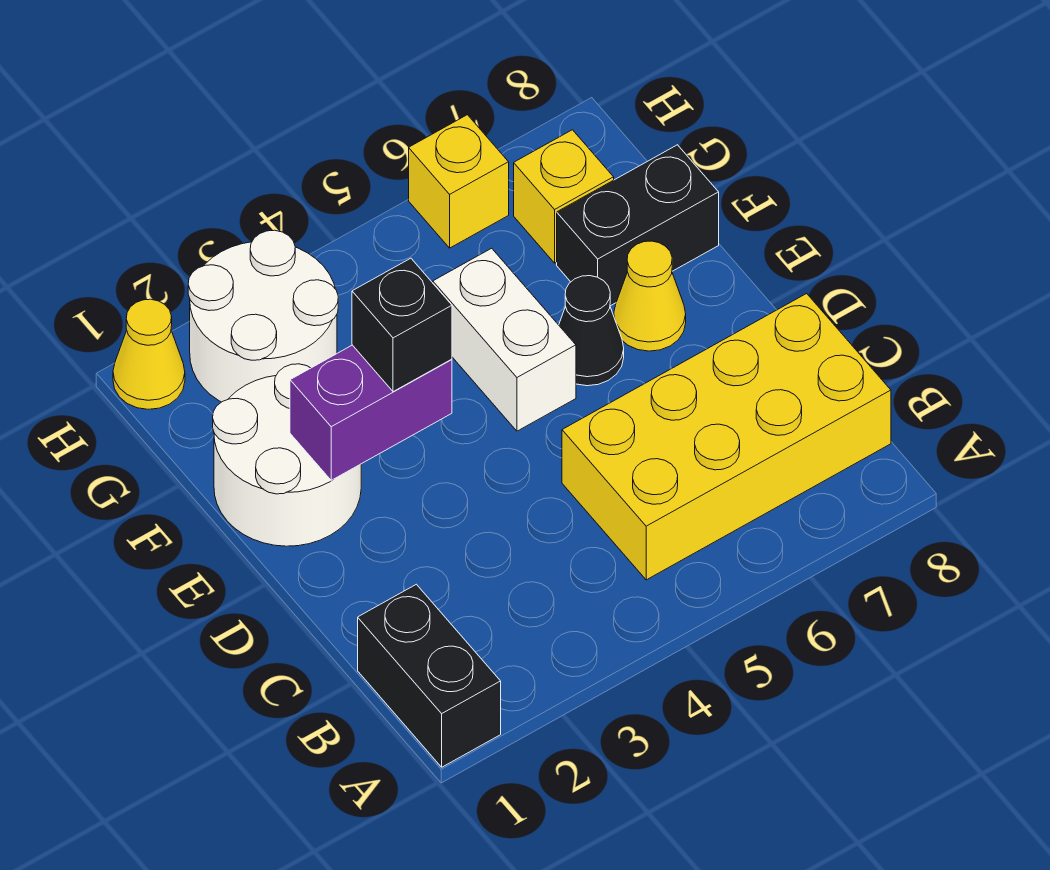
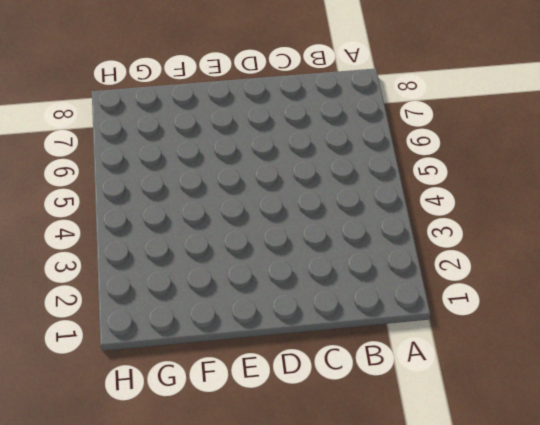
none -> black brick A1:B1 level 1
none -> yellow brick B5:C8 level 1
none -> white round brick E1:F2 level 1

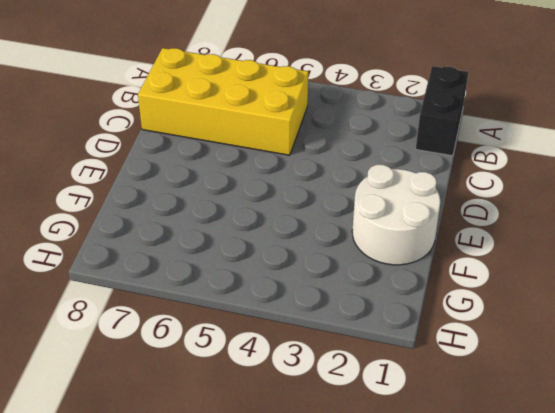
none -> white brick E5:F5 level 1
none -> black cone E6 level 1
none -> yellow cone E7 level 1

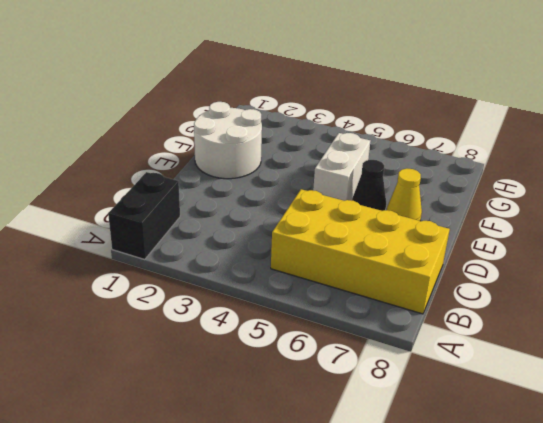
none -> black brick F7:F8 level 1
none -> white round brick G2:H3 level 1
none -> yellow brick G7 level 1

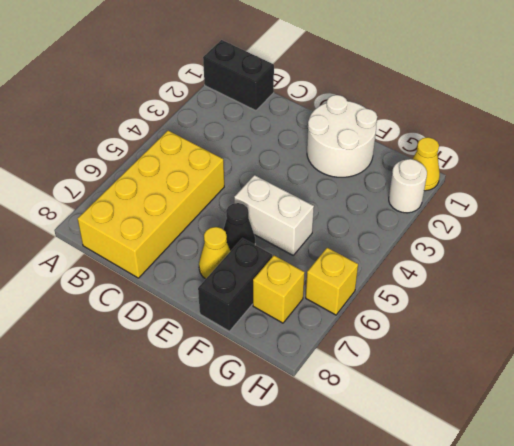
white round brick H2 level 1 -> white round brick G2:H3 level 1
none -> purple brick E2:E3 level 2
none -> black brick E3 level 3

